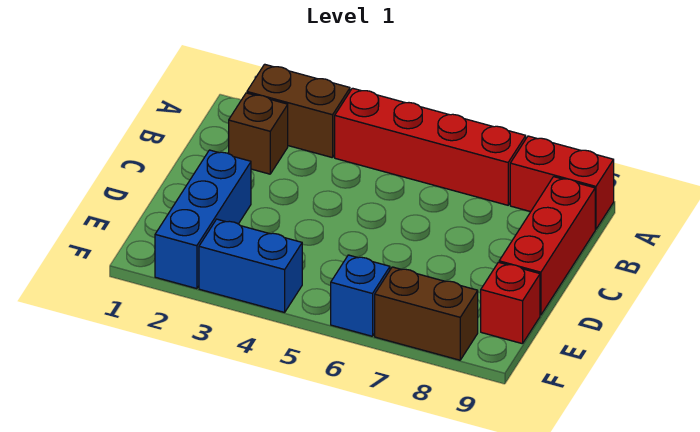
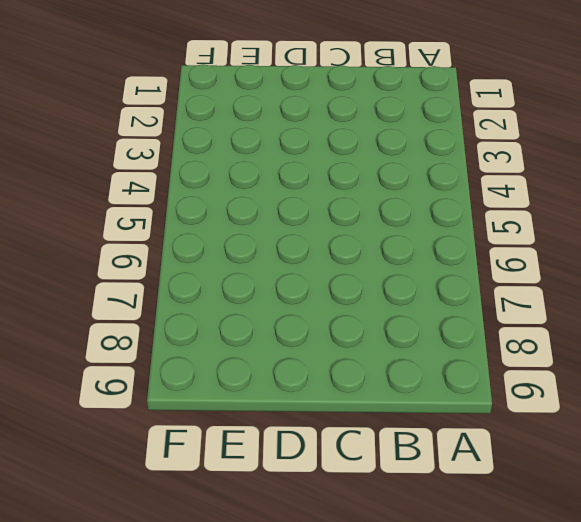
none -> brown brick A2:A3 level 1
none -> red brick A4:A7 level 1

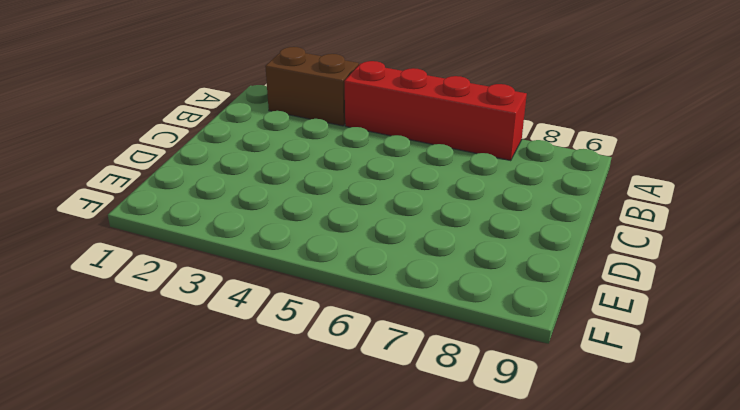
none -> red brick A8:A9 level 1
none -> brown brick B2 level 1

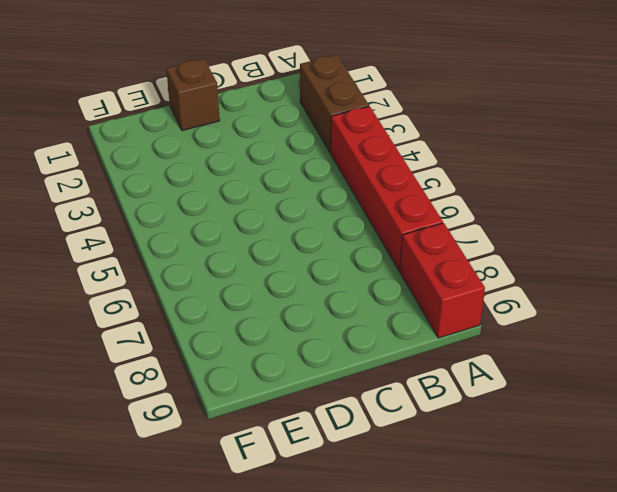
brown brick D1 level 1 -> brown brick B2 level 1
none -> red brick B9:D9 level 1
none -> blue brick D2:F2 level 1

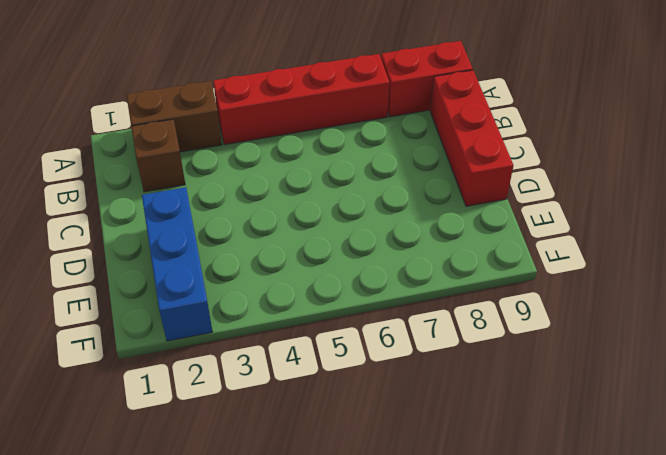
none -> red brick E9 level 1
none -> blue brick F3:F4 level 1

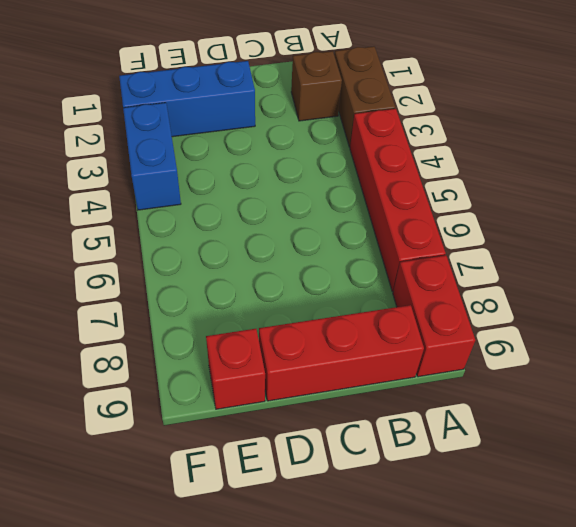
none -> blue brick F6 level 1
none -> brown brick F7:F8 level 1

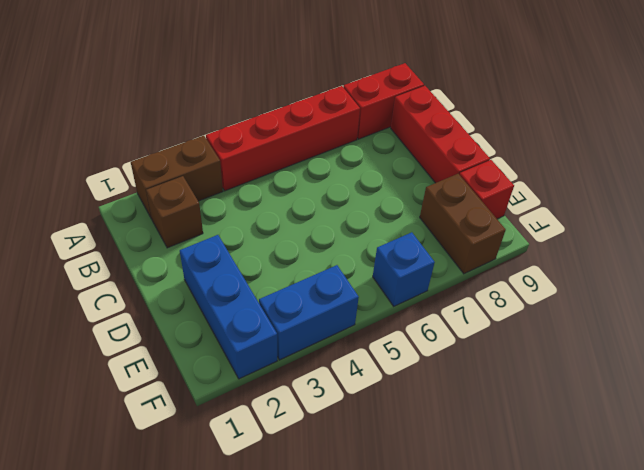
brown brick E8:F8 level 1 -> brown brick F7:F8 level 1

